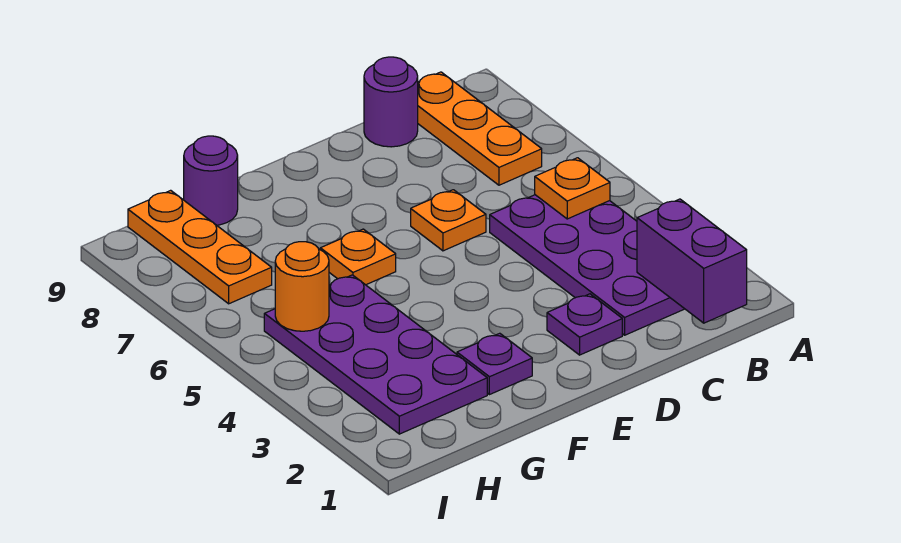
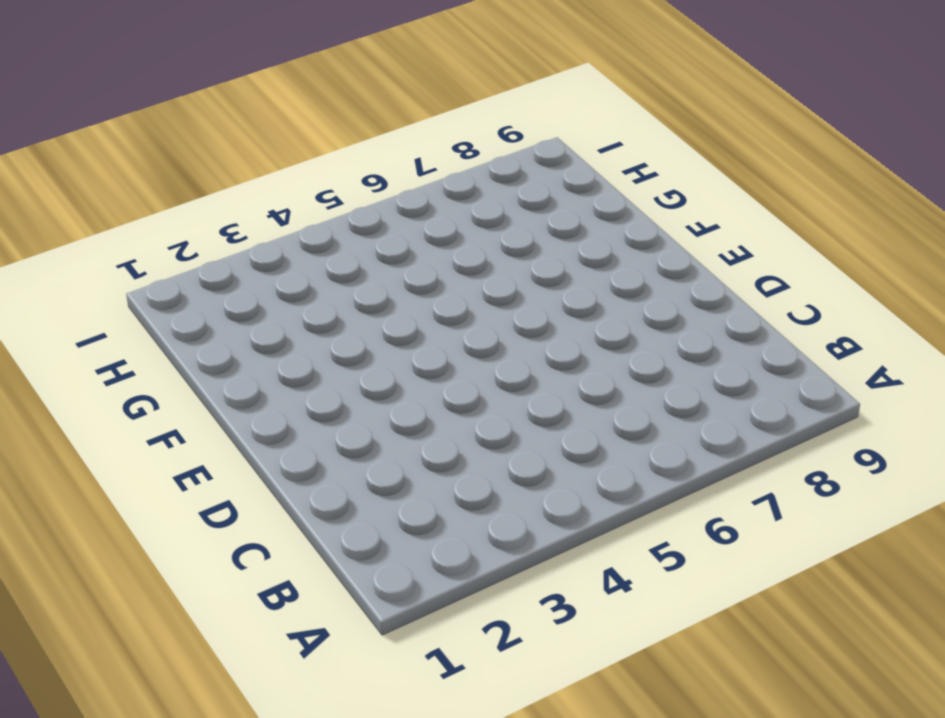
none -> purple plate B2:C5 level 1
none -> orange plate B7:B9 level 1
none -> purple round brick C9 level 1

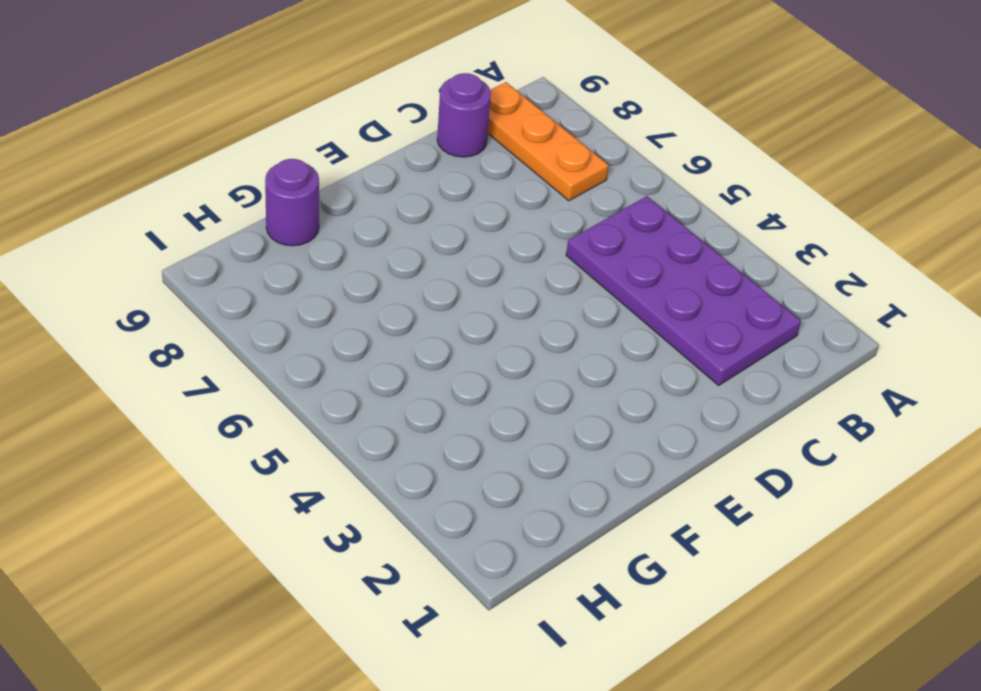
none -> purple plate D2 level 1
none -> orange plate D6 level 1
none -> purple plate F2 level 1

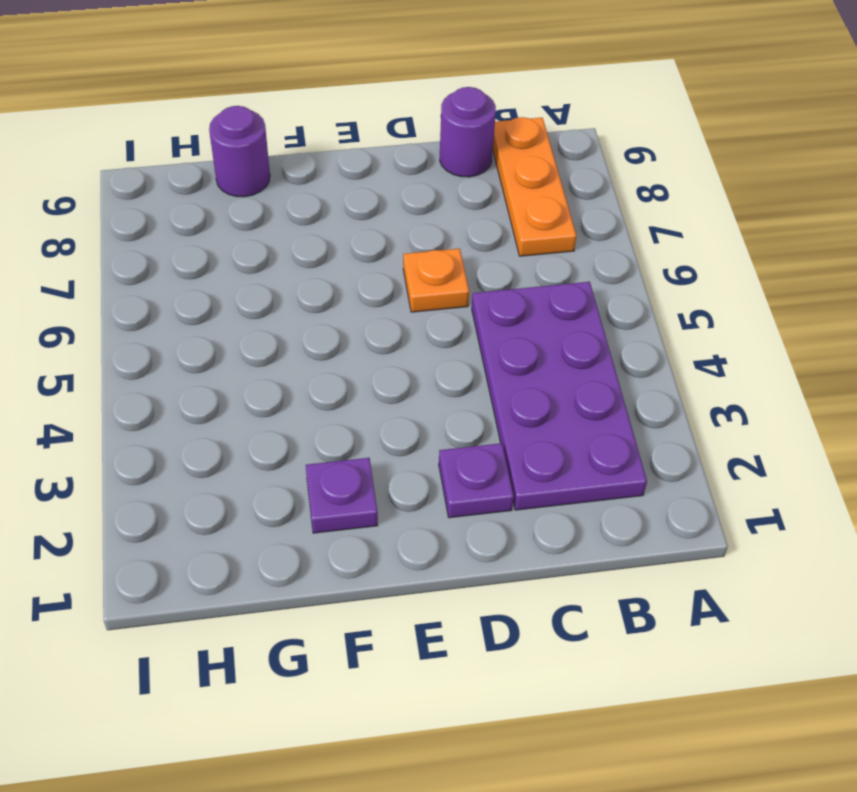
none -> orange plate F6 level 1
none -> purple plate G2:H5 level 1
none -> orange plate H7:H9 level 1

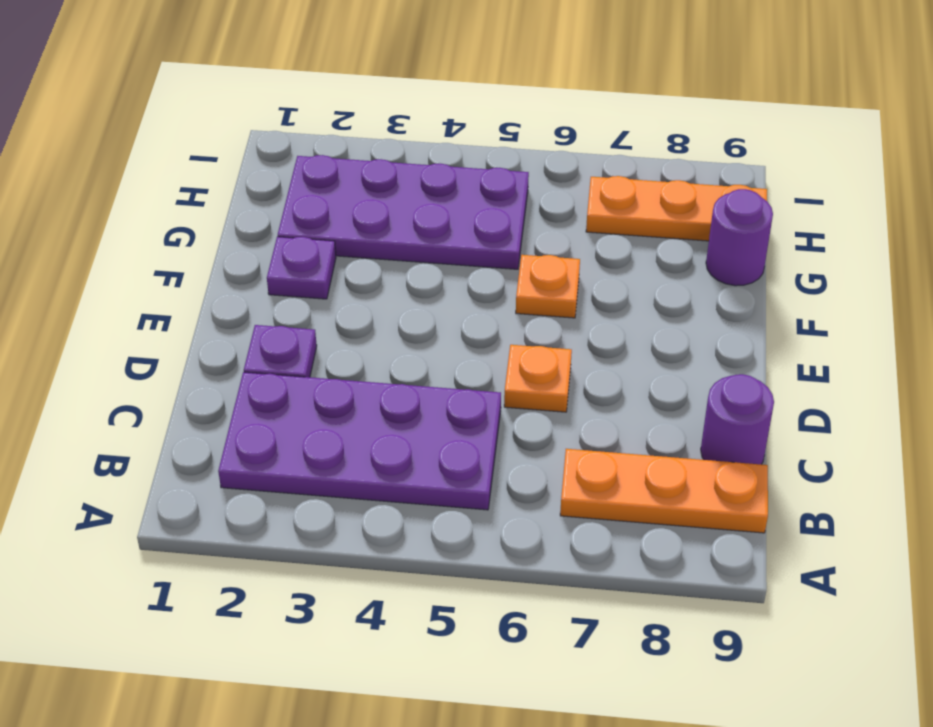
none -> purple brick B1:B2 level 2
none -> orange plate B5 level 2
none -> orange round brick H5 level 2

